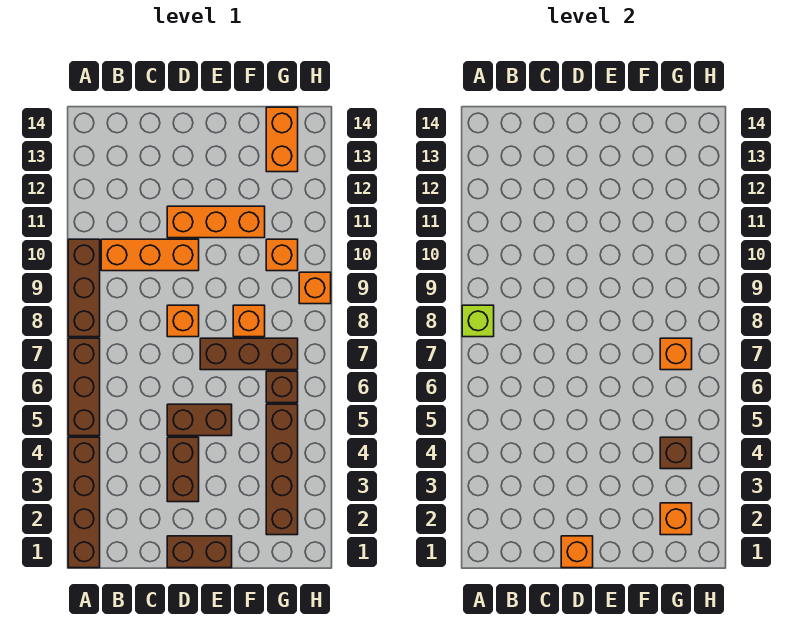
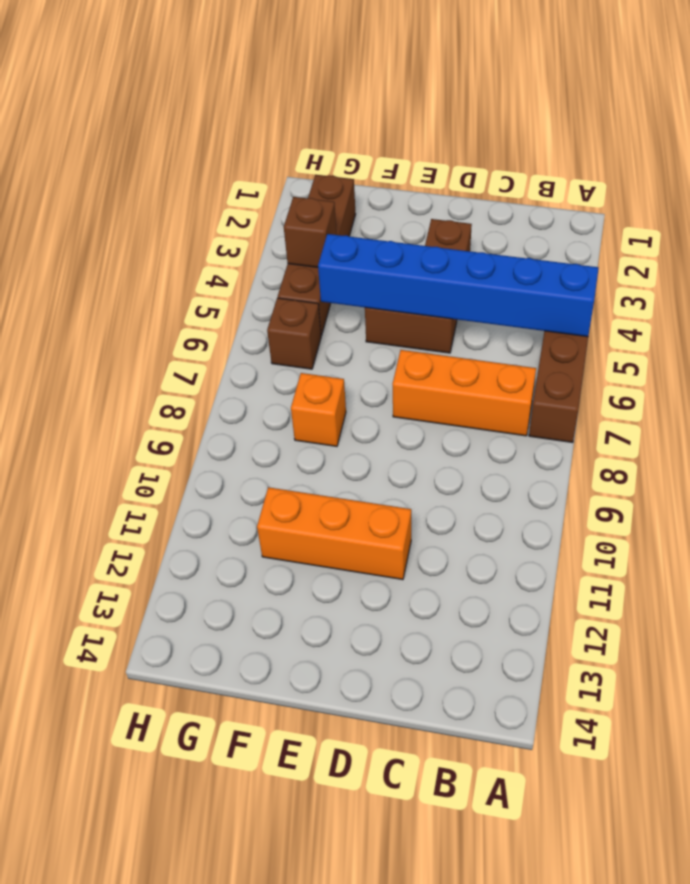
blue brick A5:F5 level 2 -> none
orange brick B7:D7 level 1 -> orange brick B10:D10 level 1
none -> brown brick A1:A4 level 1
none -> brown brick A8:A10 level 1
none -> brown brick D1:E1 level 1

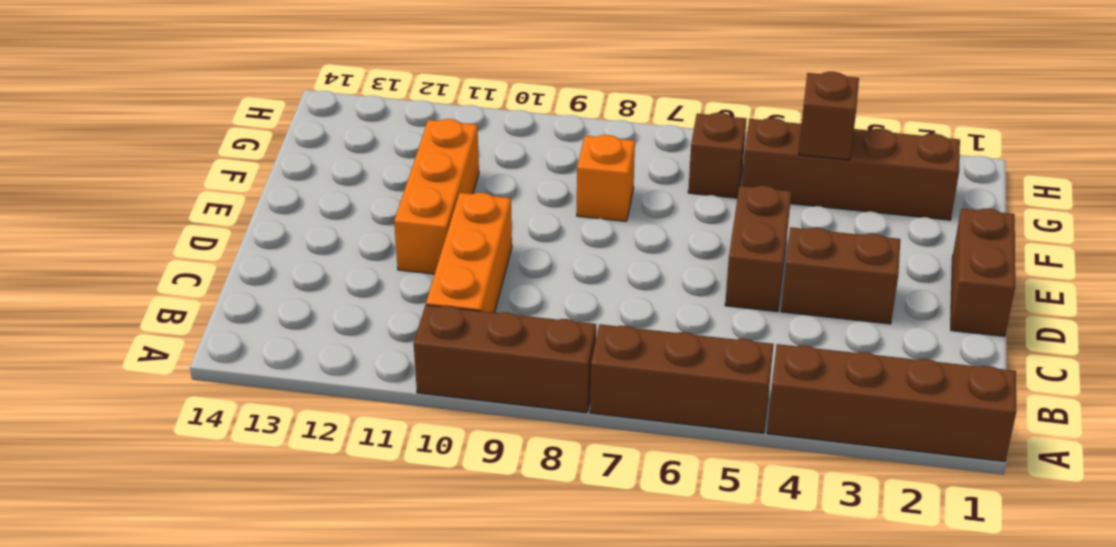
none -> orange brick D8 level 1
none -> brown brick E7:G7 level 1
none -> orange brick G10 level 1

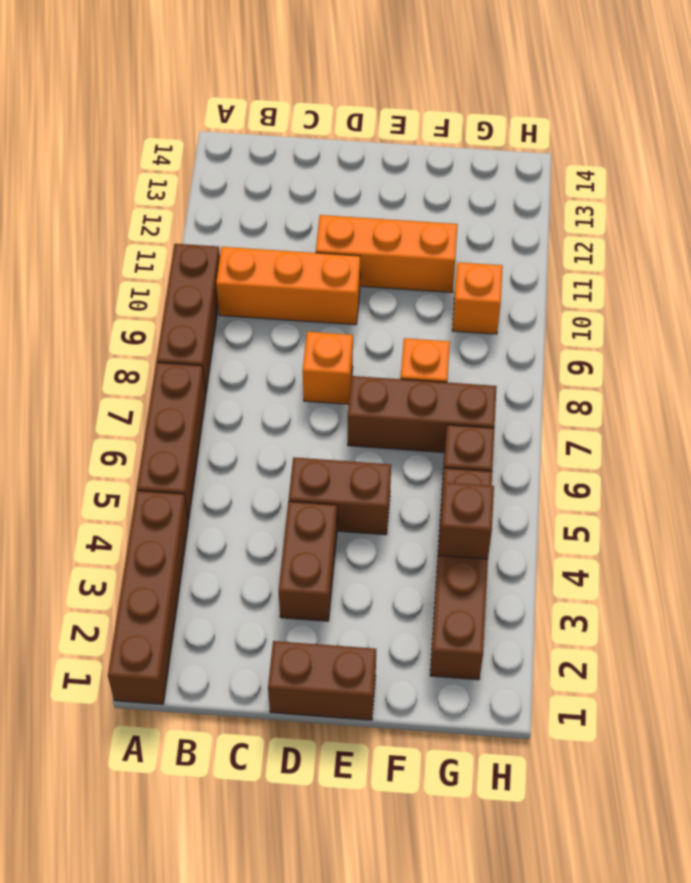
none -> orange brick G13:G14 level 1
none -> orange brick H9 level 1
none -> lime brick A8 level 2

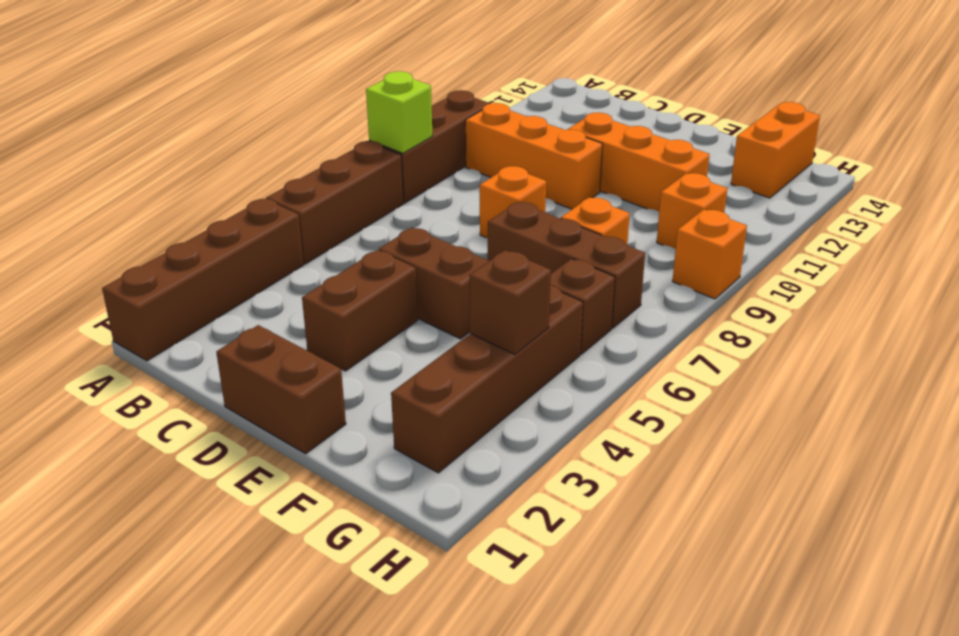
none -> orange brick D1 level 2
none -> orange brick G2 level 2
none -> orange brick G7 level 2

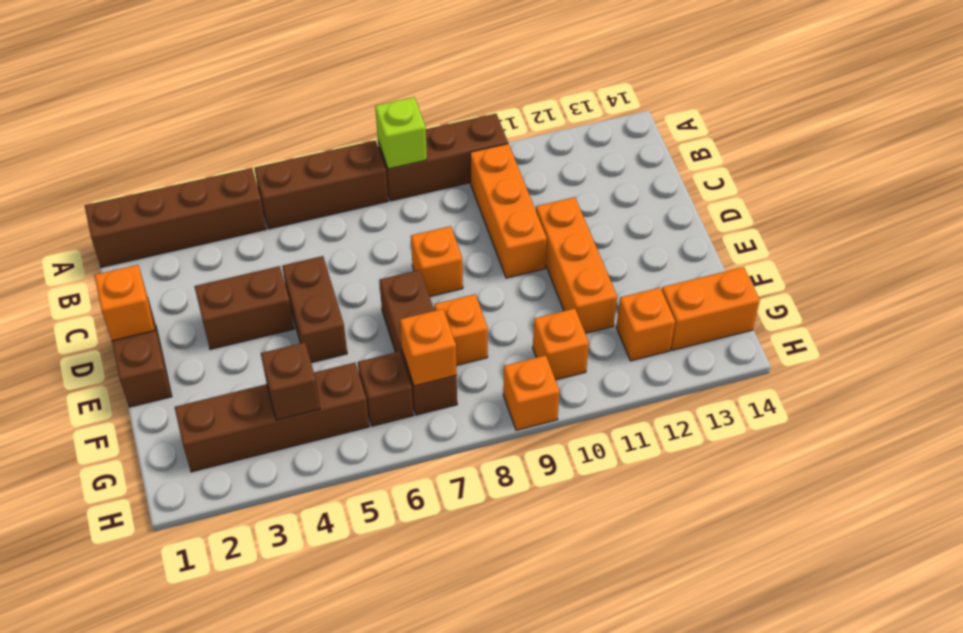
orange brick G12 level 1 -> orange brick G2 level 2

